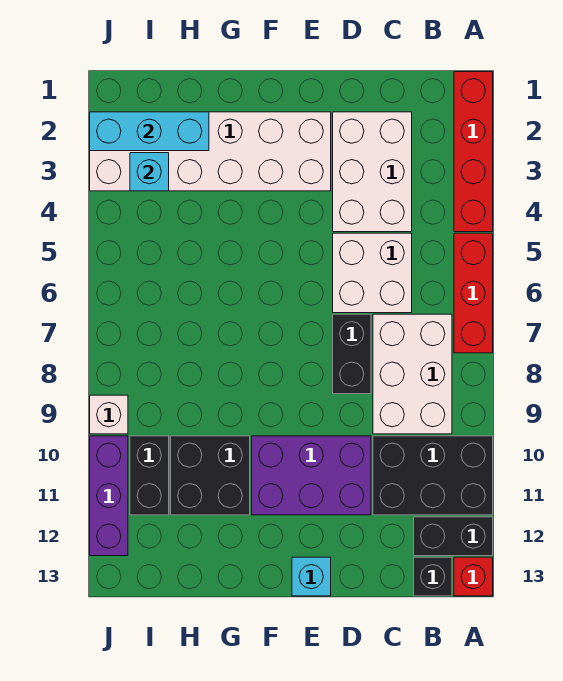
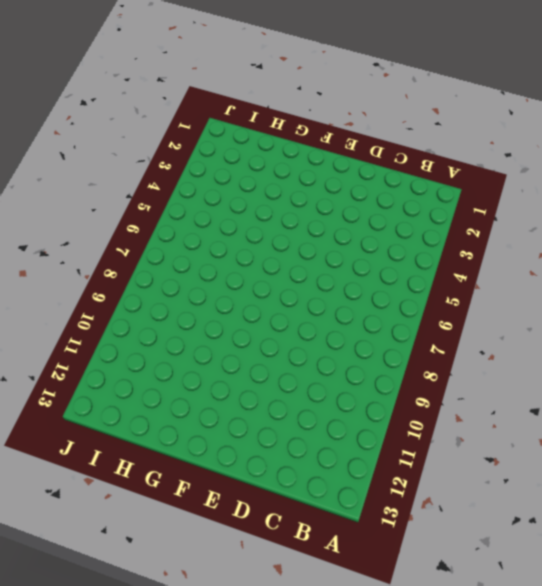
none -> red brick A1:A4 level 1
none -> red brick A5:A7 level 1
none -> black brick A10:C11 level 1

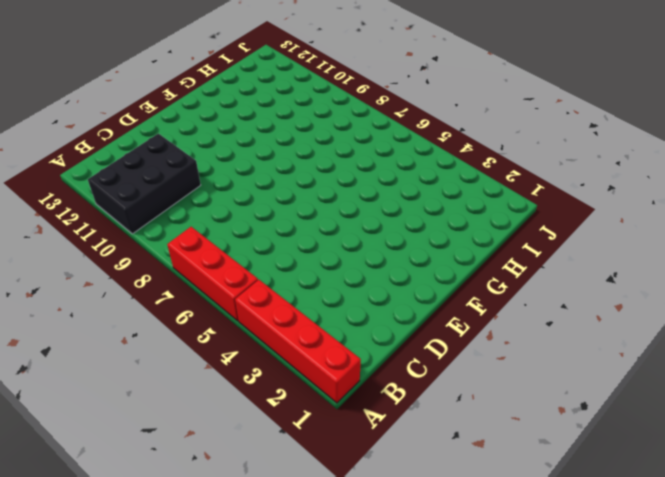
none -> black brick A12:B12 level 1
none -> red brick A13 level 1
none -> white brick B7:C9 level 1

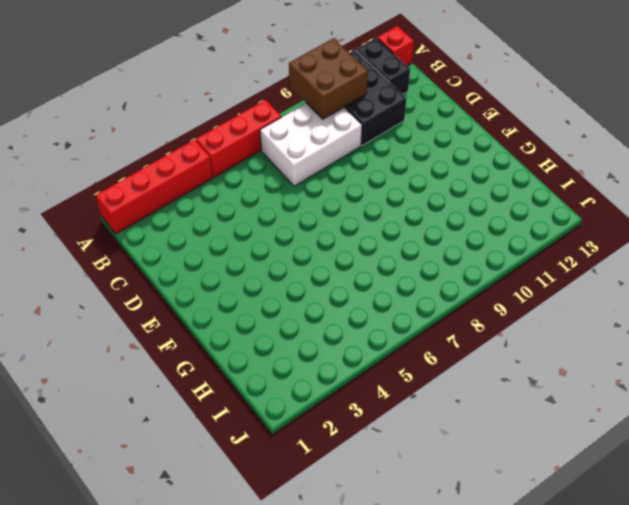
brown brick A9:B10 level 2 -> none
none -> black brick B13 level 1
none -> white brick C2:D4 level 1
none -> white brick C5:D6 level 1

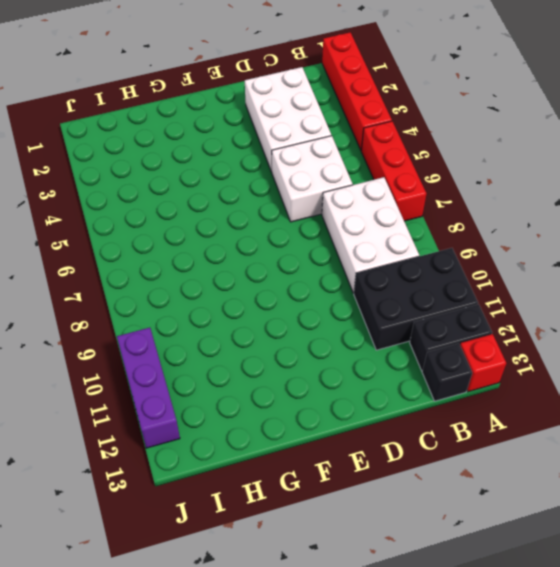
none -> black brick D7:D8 level 1
none -> purple brick D10:F11 level 1
none -> white brick E2:J3 level 1

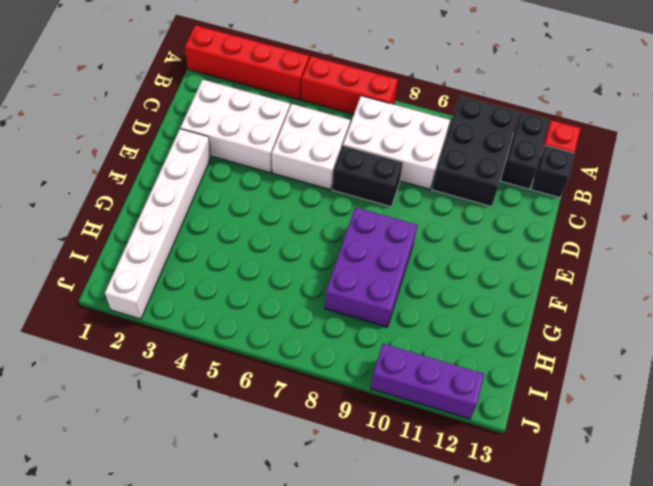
white brick E2:J2 level 1 -> white brick E2:J3 level 1
purple brick F8:H9 level 1 -> purple brick D10:F11 level 1
none -> cyan brick E13 level 1
none -> black brick G10:H11 level 1
none -> black brick I10:I11 level 1

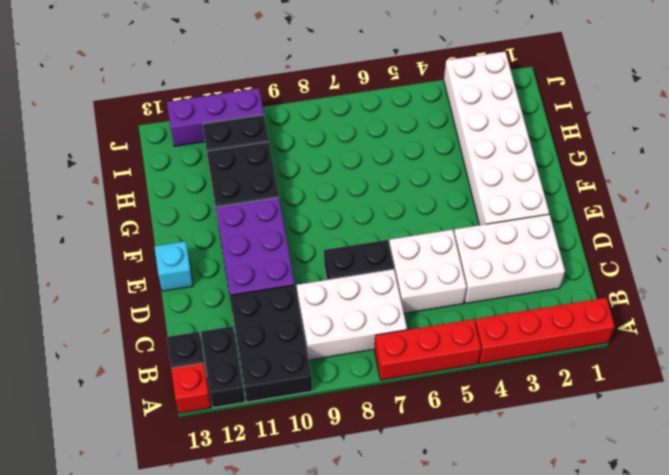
none -> white brick J9 level 1
none -> cyan brick H2:J2 level 2
none -> cyan brick I3 level 2

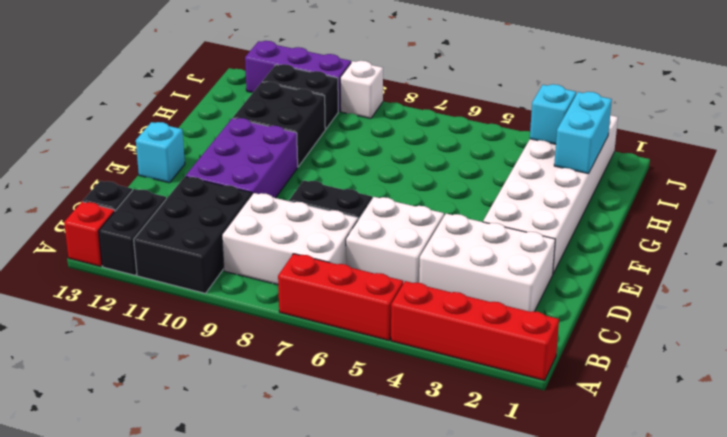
cyan brick H2:I2 level 2 -> cyan brick H2:J2 level 2

